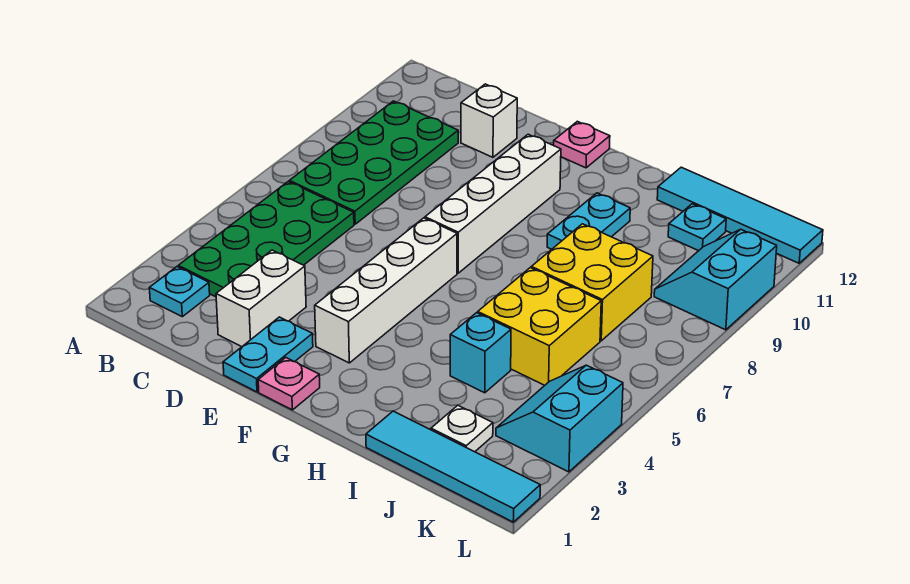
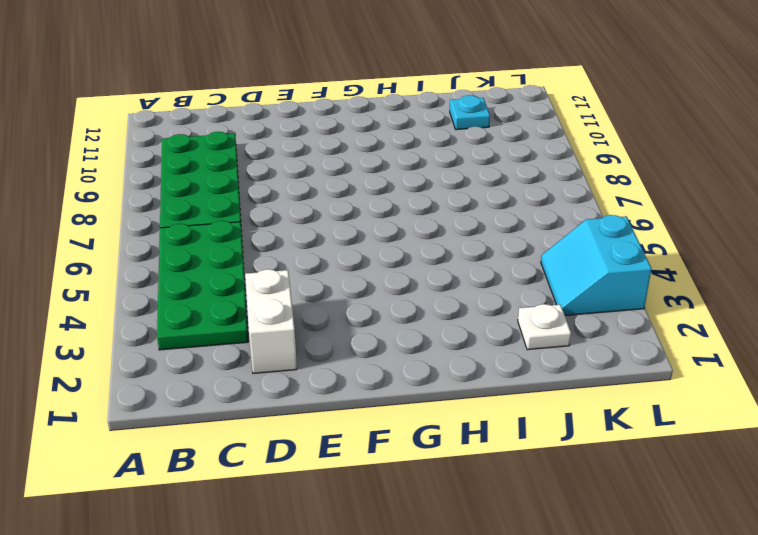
none -> cyan plate B2 level 1
none -> white brick D11 level 1
none -> cyan plate E1:E2 level 1

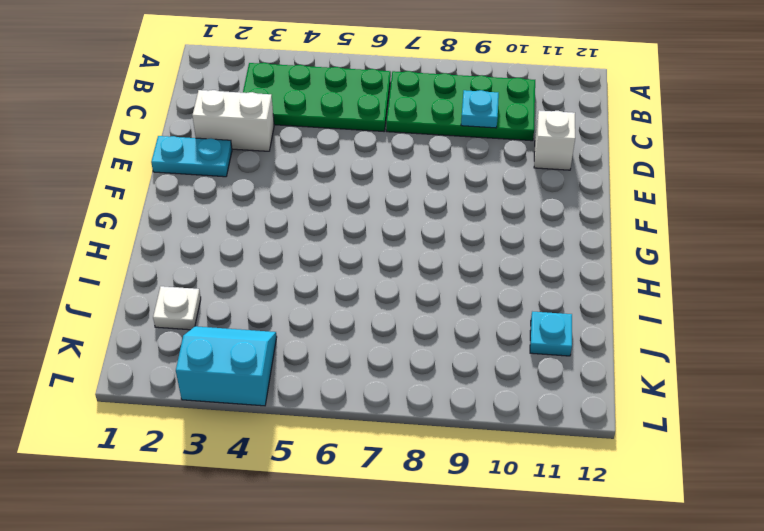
cyan plate C9 level 2 -> cyan plate B2 level 1
none -> pink plate F1 level 1
none -> white brick F3:F6 level 1
none -> white brick F7:F10 level 1

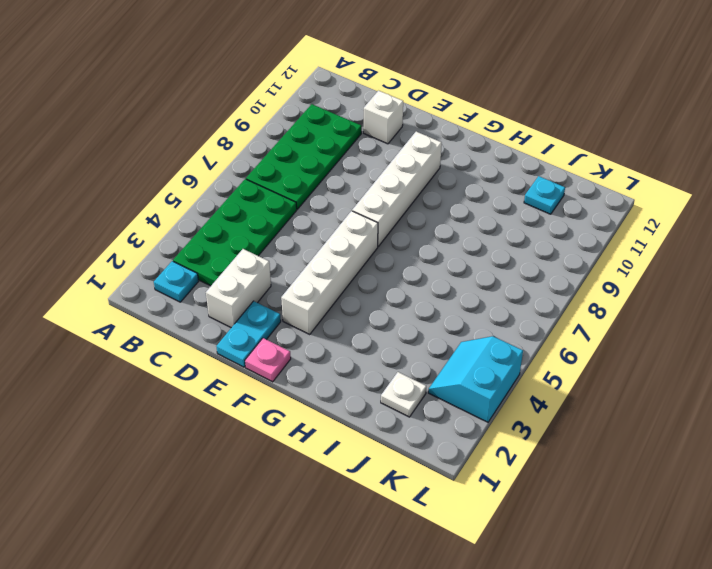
none -> pink plate F12 level 1
none -> cyan plate H9:H10 level 1
none -> cyan tile I1:L1 level 1

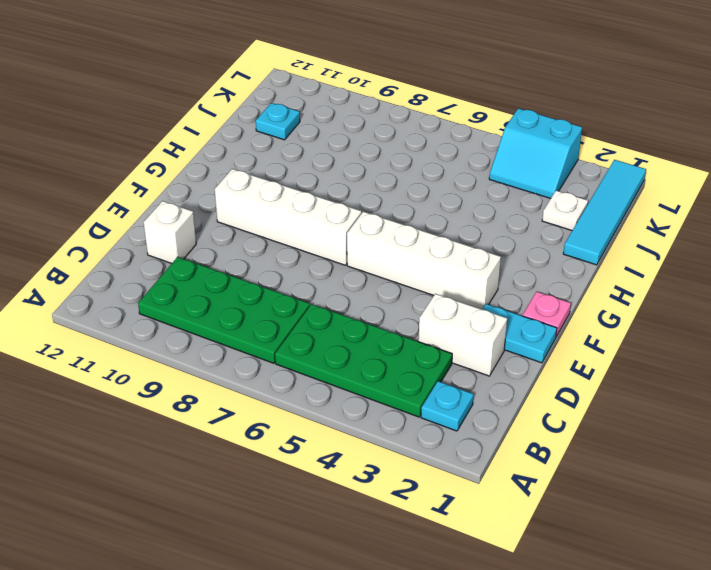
none -> pink plate F12 level 1
none -> cyan plate H9:H10 level 1
none -> cyan brick I4 level 1

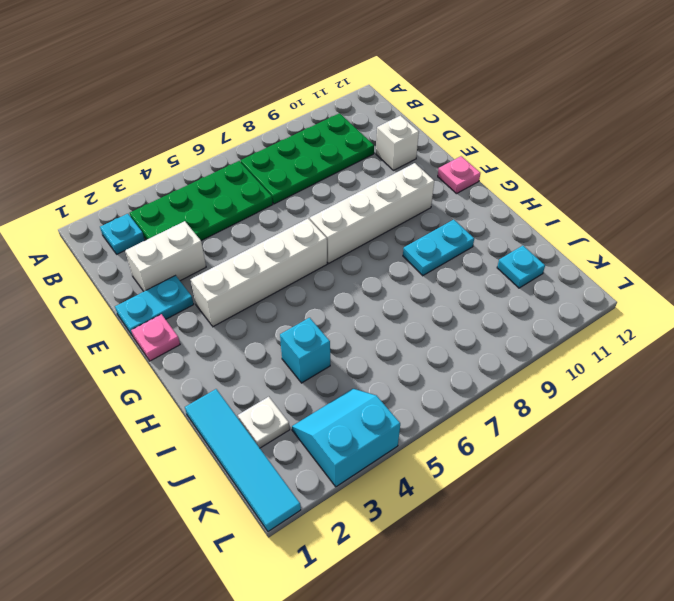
none -> yellow brick I5:J6 level 1
none -> yellow brick I7:J8 level 1
none -> cyan tile I12:L12 level 1

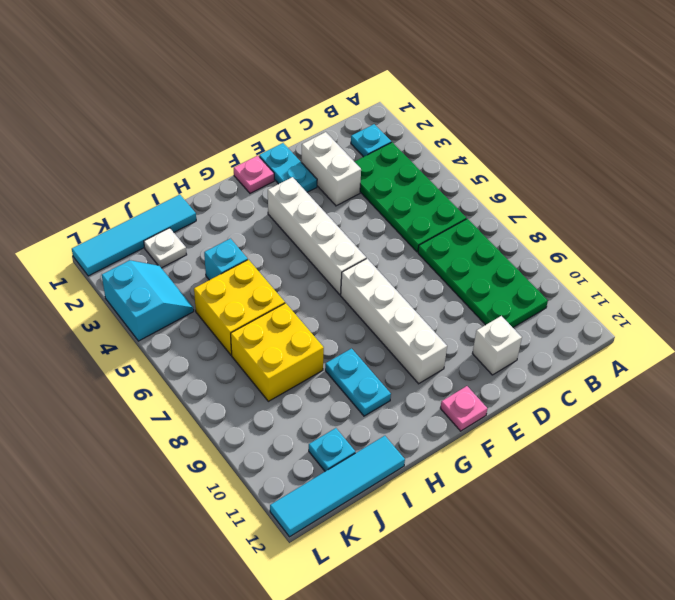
none -> cyan slope K9:L10 level 1 top L

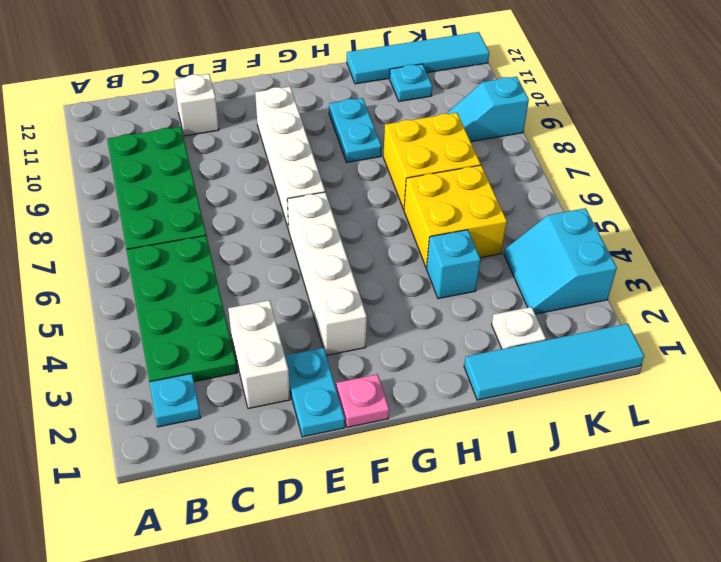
cyan slope K9:L9 level 1 top L -> cyan slope K9:L10 level 1 top L
none -> pink plate F12 level 1

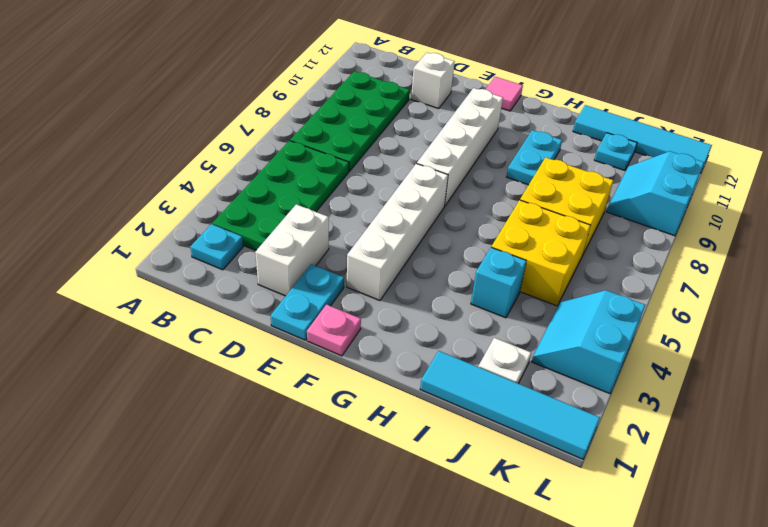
pink tile F12 level 1 -> pink plate F12 level 1

